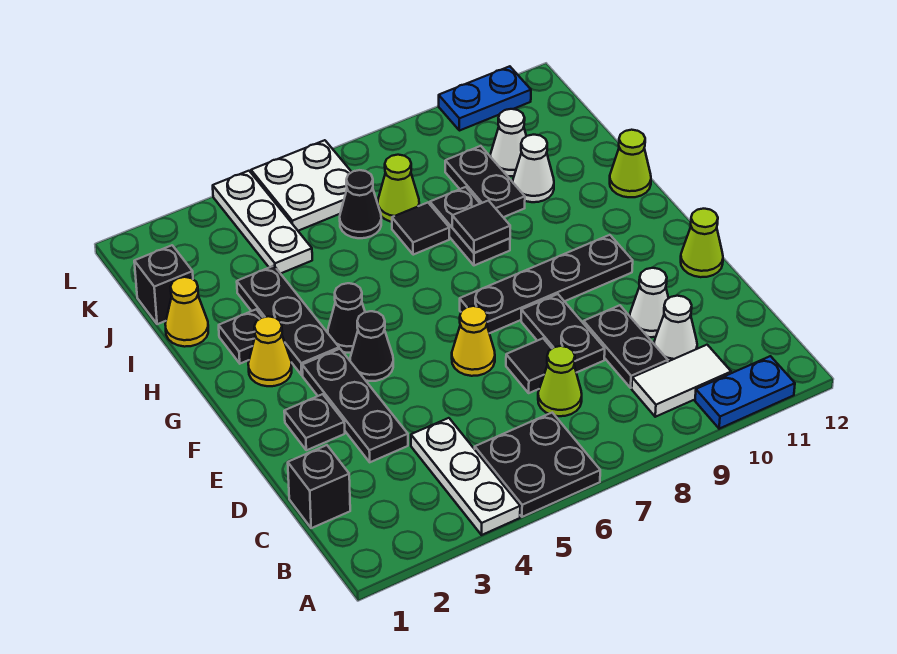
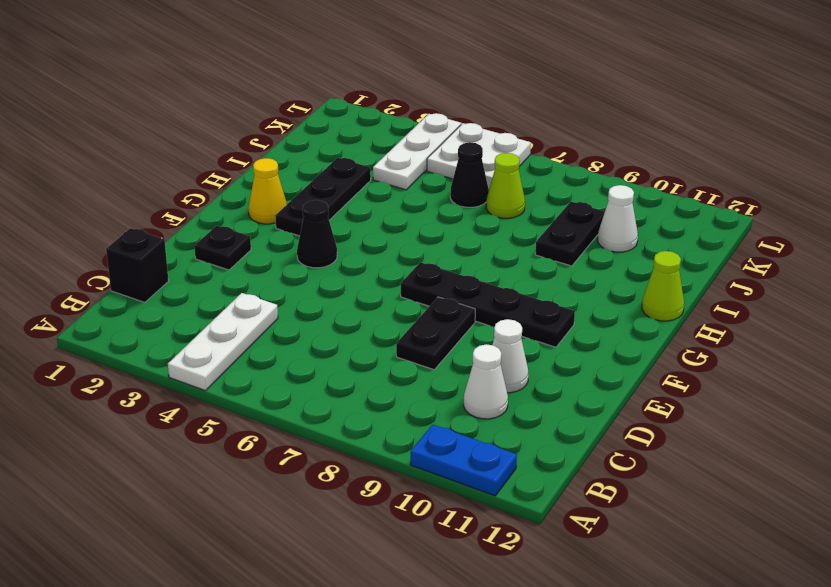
none -> black plate A5:B6 level 1
none -> white tile B9:B10 level 1
none -> lime cone C7 level 1
none -> black plate C9:D9 level 1

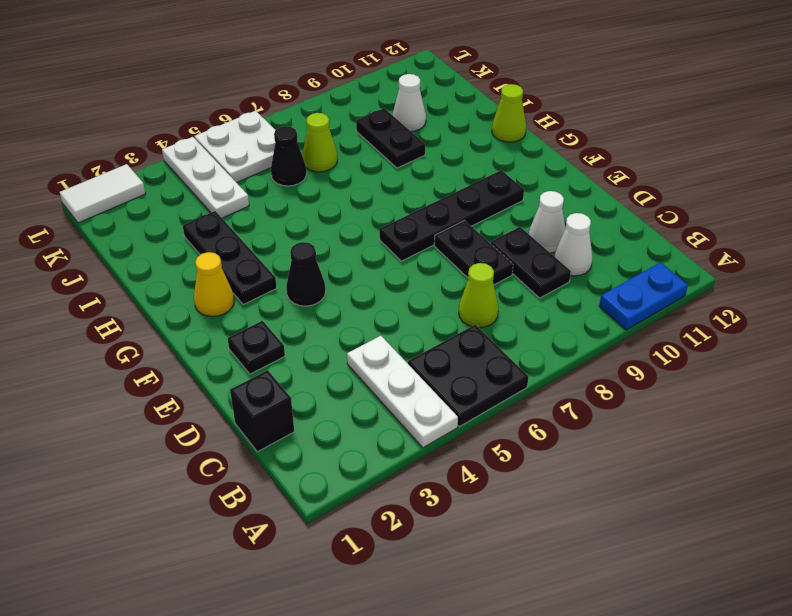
white tile L1:L2 level 1 -> white tile B9:B10 level 1
none -> black plate D3:F3 level 1
none -> black tile D7 level 1
none -> yellow cone E6 level 1
none -> lime cone E12 level 1

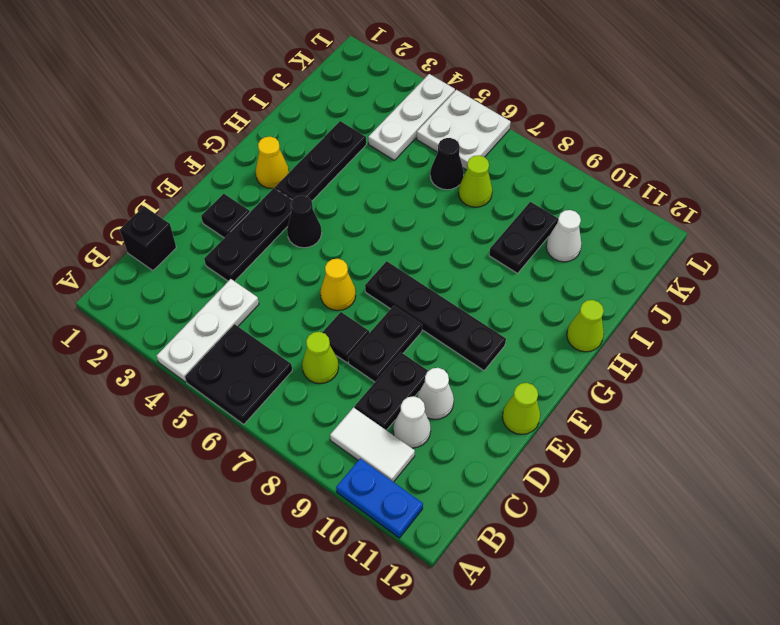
none -> black cone G4 level 1
none -> black plate H2 level 1
none -> black plate H8:I8 level 1
none -> yellow cone I1 level 1

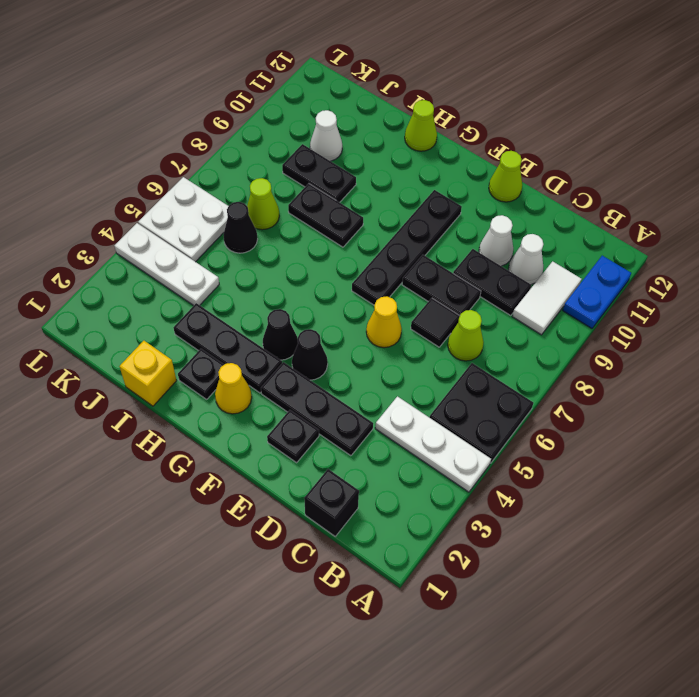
yellow brick I1 level 1 -> yellow cone I1 level 1
none -> black tile I7 level 1
none -> white cone I10 level 1
none -> black brick J1 level 1
none -> blue plate L10:L11 level 1

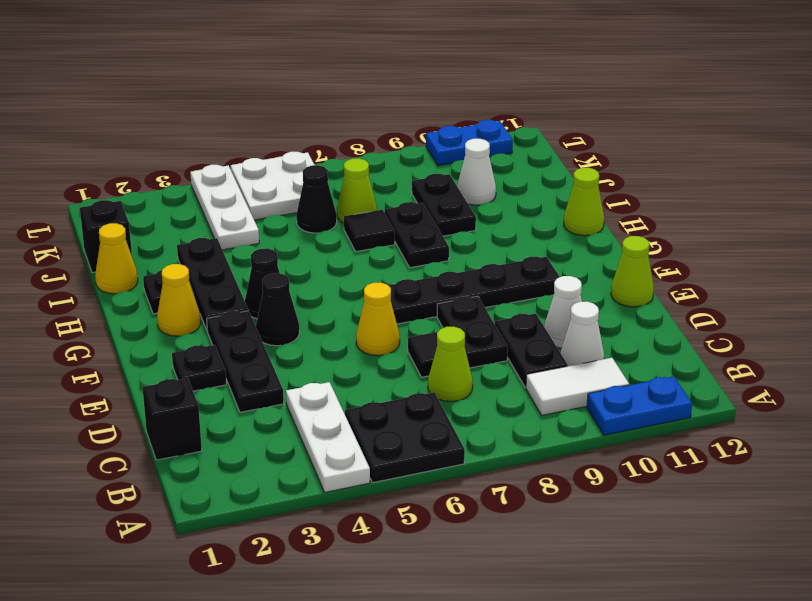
none -> white cone I10 level 1
none -> black tile H8 level 2

